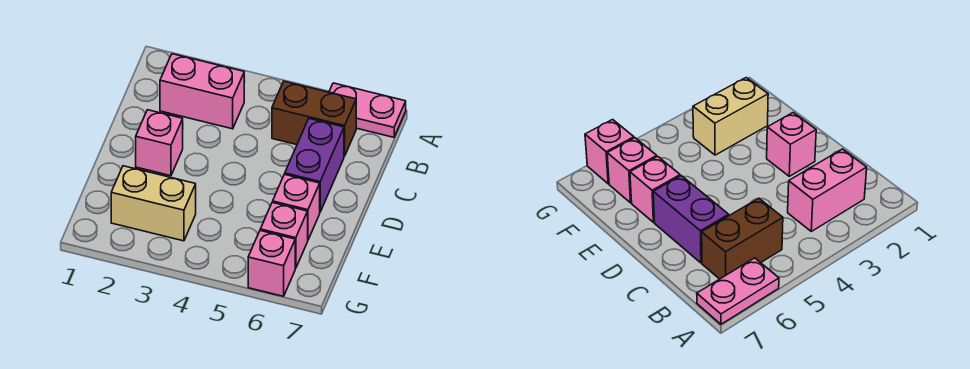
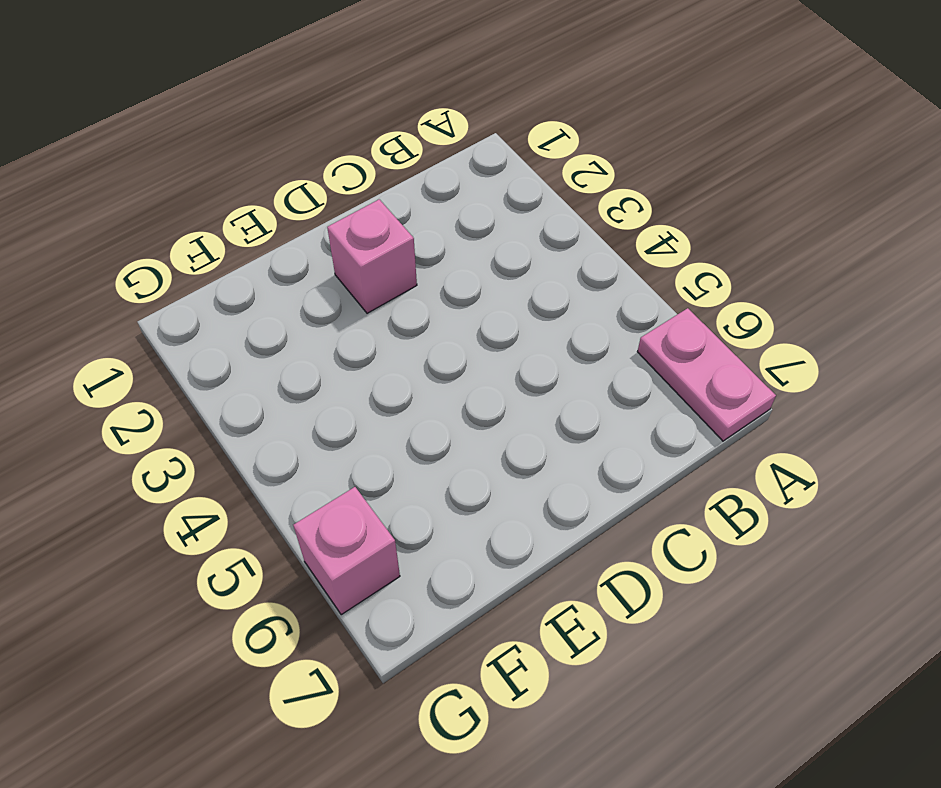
none -> pink brick B2:B3 level 1
none -> brown brick B5:B6 level 1

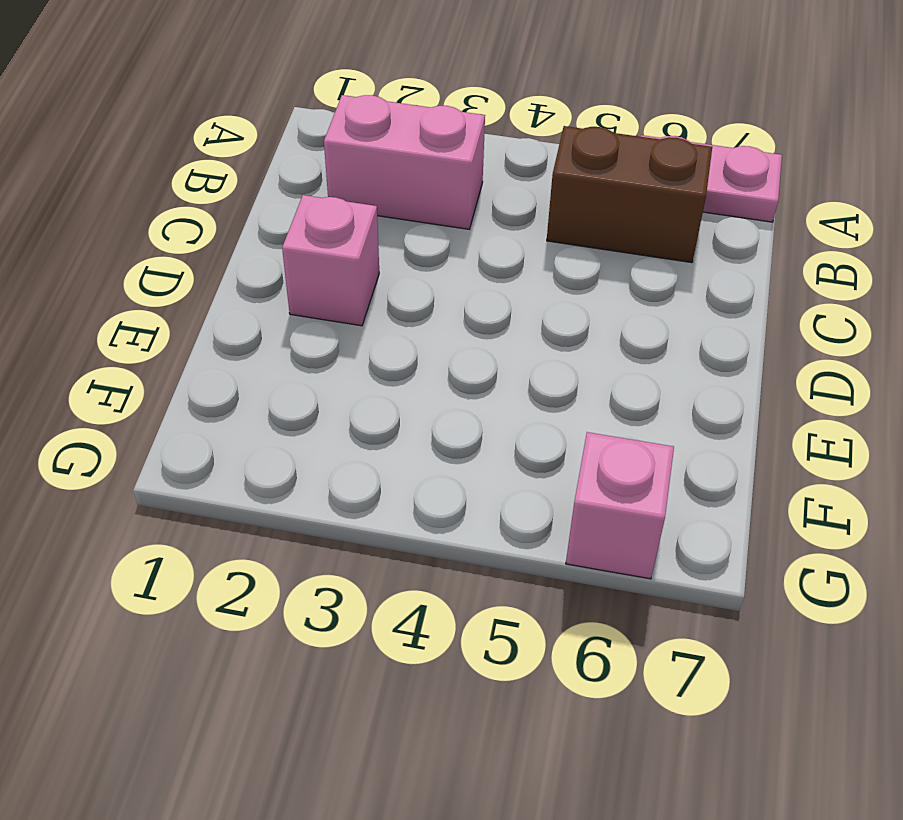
none -> purple brick C6:D6 level 1
none -> pink brick E6 level 1

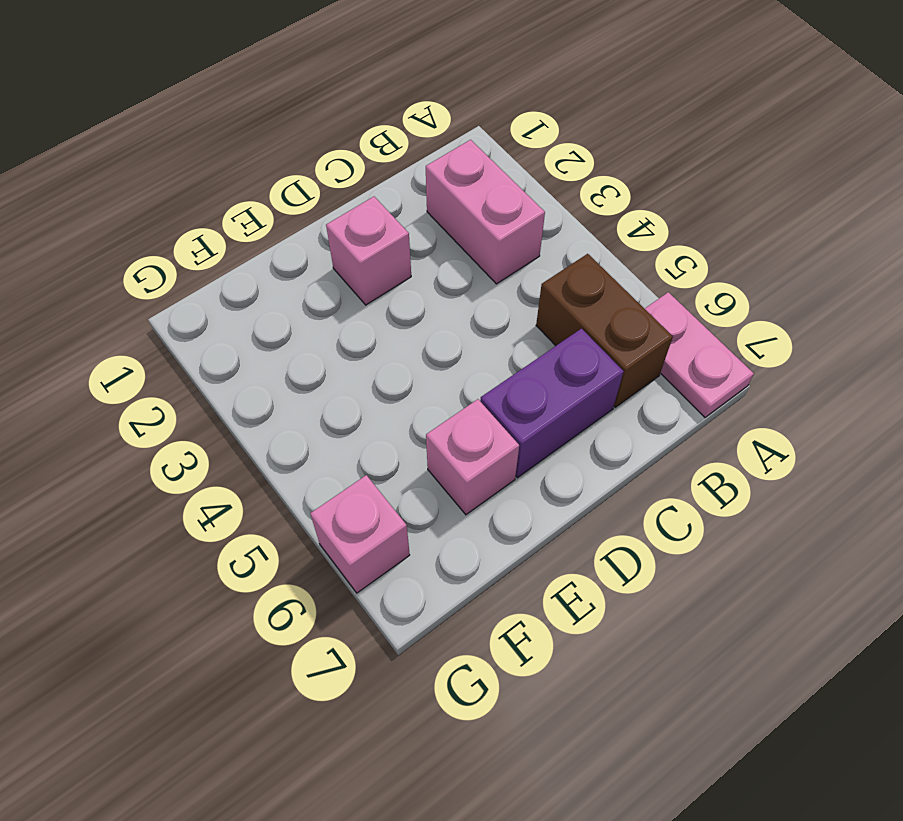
none -> tan brick F2:F3 level 1
none -> pink brick F6 level 1

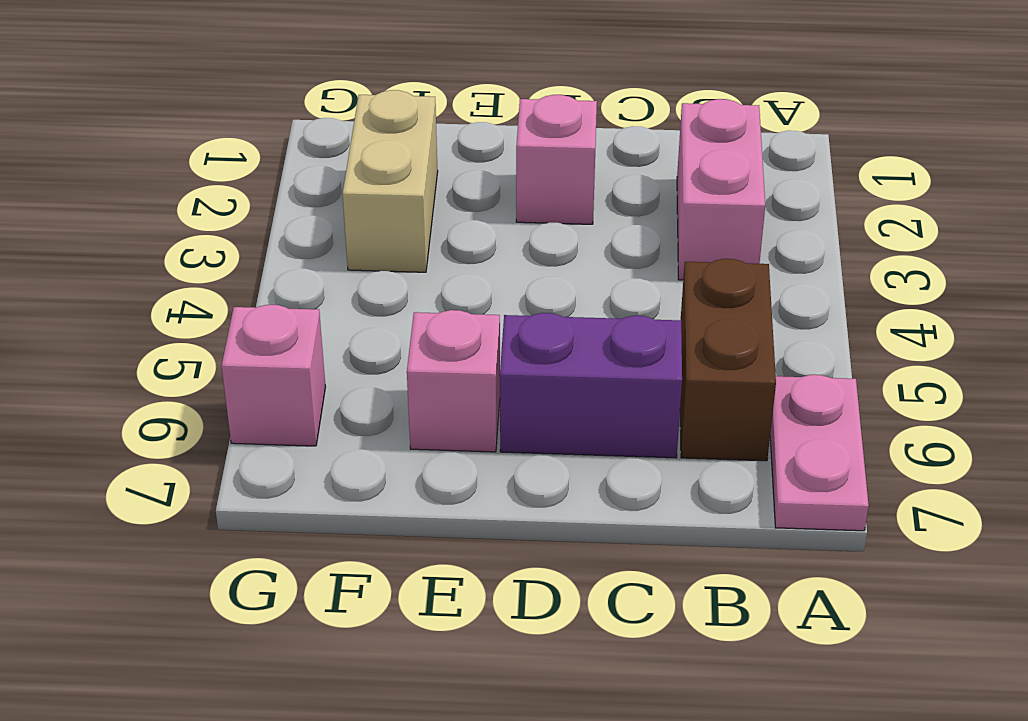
none -> pink brick F6 level 1

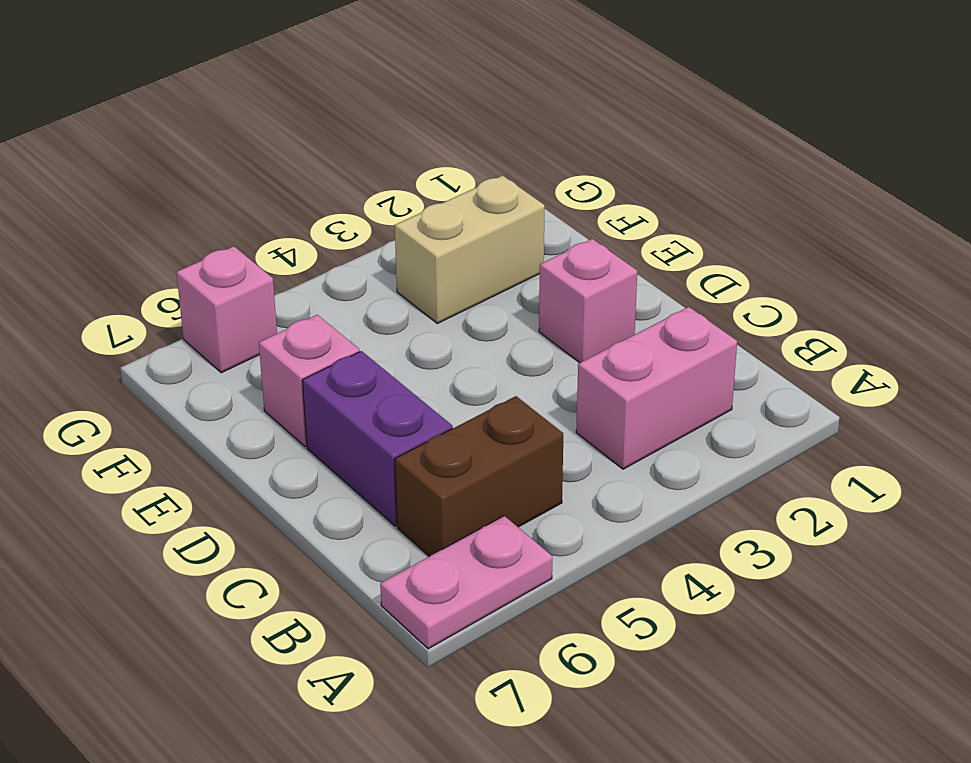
none -> pink brick F6 level 1

